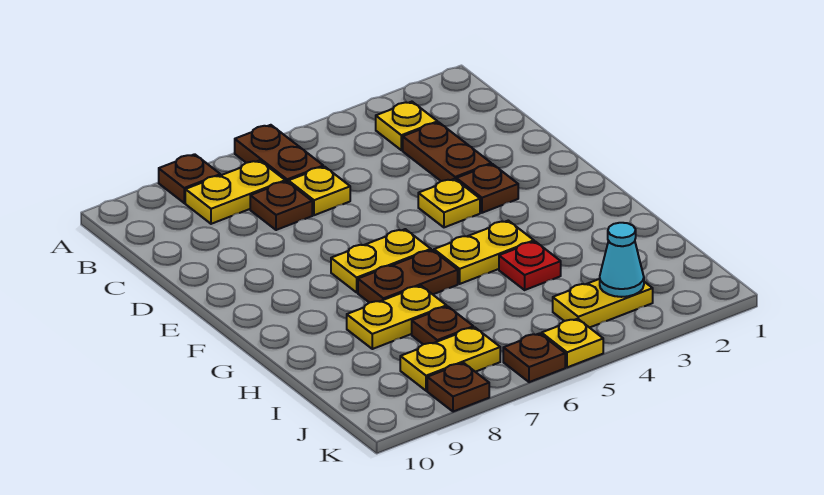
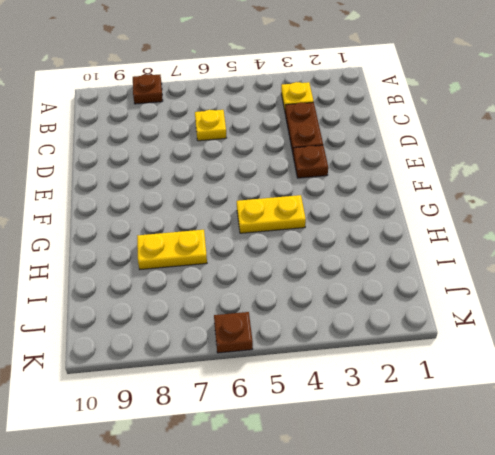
none -> brown plate A6:B6 level 1
none -> yellow plate B7:B8 level 1
none -> brown plate C7 level 1

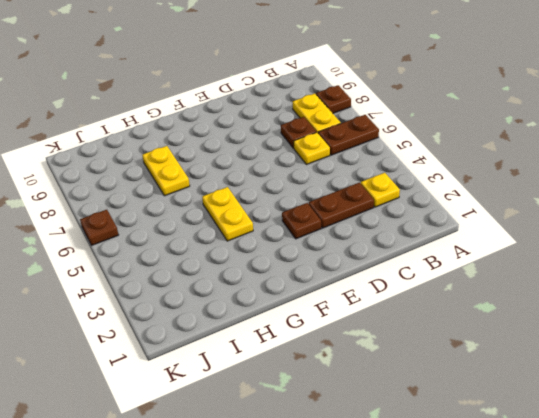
none -> yellow plate E4 level 1
none -> yellow plate F6:F7 level 1
none -> brown plate G6:G7 level 1

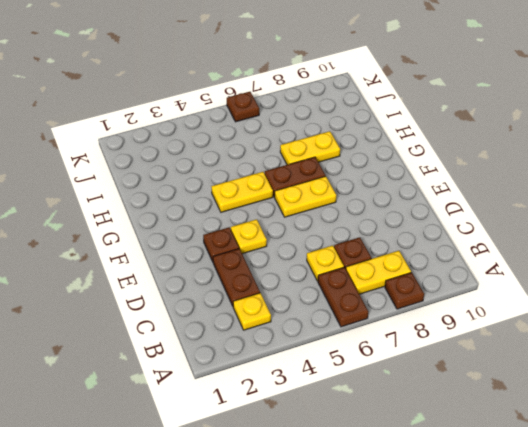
none -> red plate H4 level 1
none -> brown plate I7 level 1
none -> yellow plate J3:J4 level 1

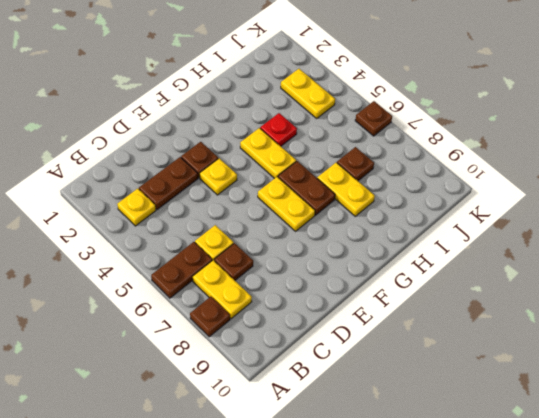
none -> yellow plate J7:J8 level 1
none -> yellow plate K5 level 1
none -> brown plate K8 level 1

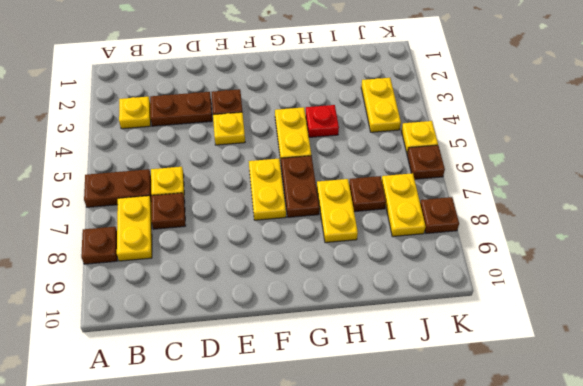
none -> cyan cone J3 level 2

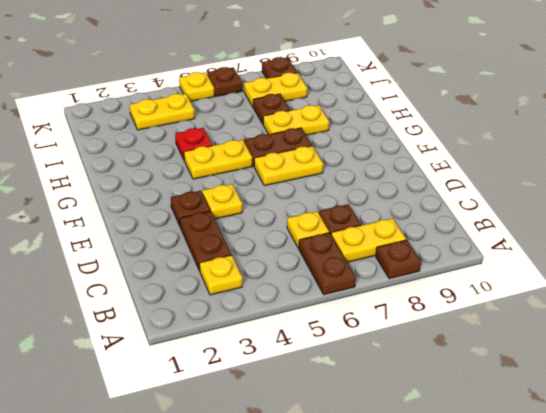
none -> cyan cone J3 level 2

